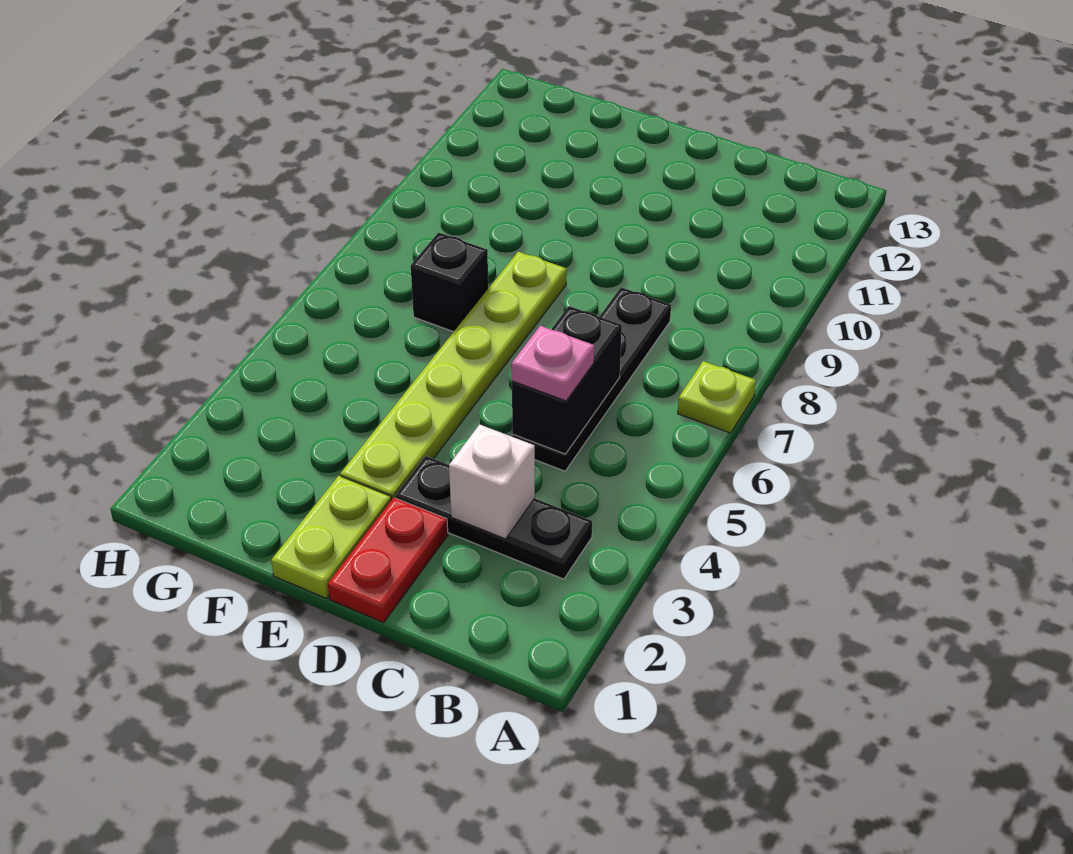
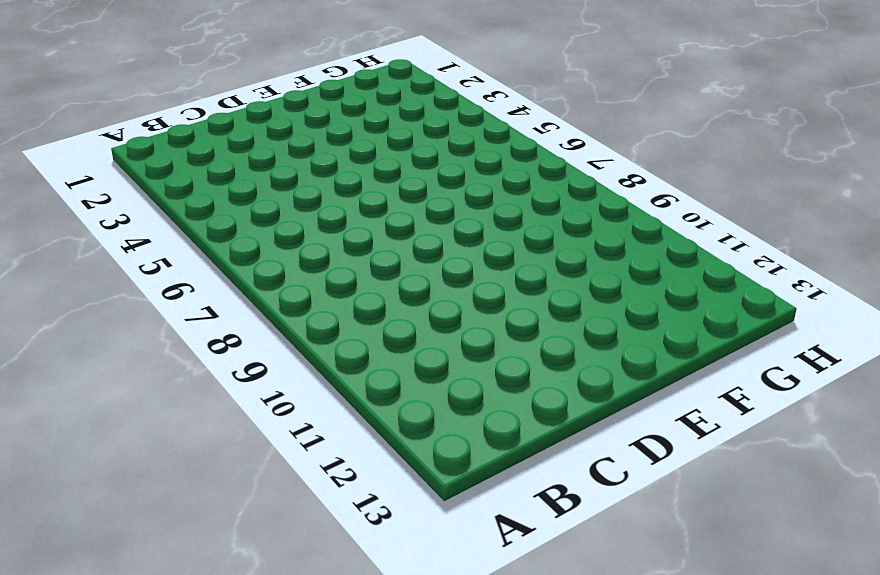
none -> lime plate A7 level 1
none -> black plate B3:D3 level 1

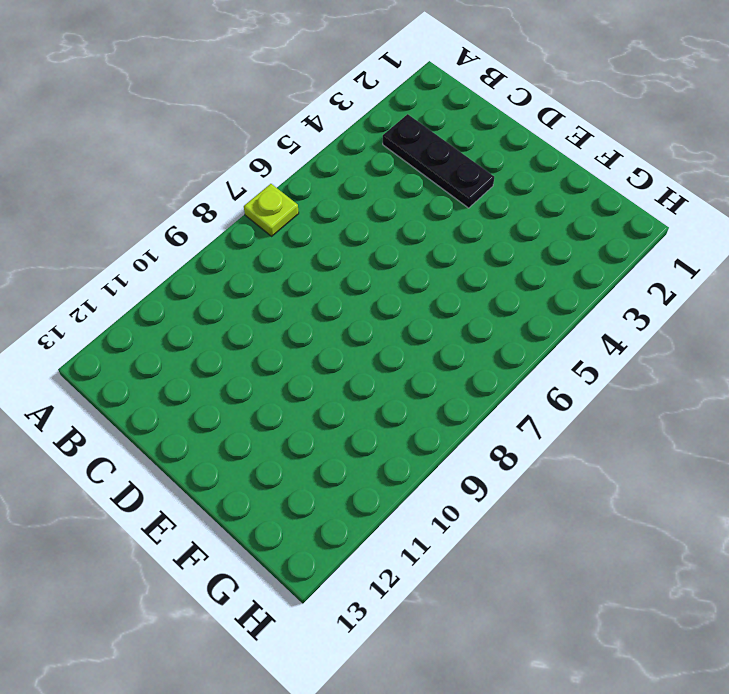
none -> black plate C5:C8 level 1
none -> red plate D1:D2 level 1

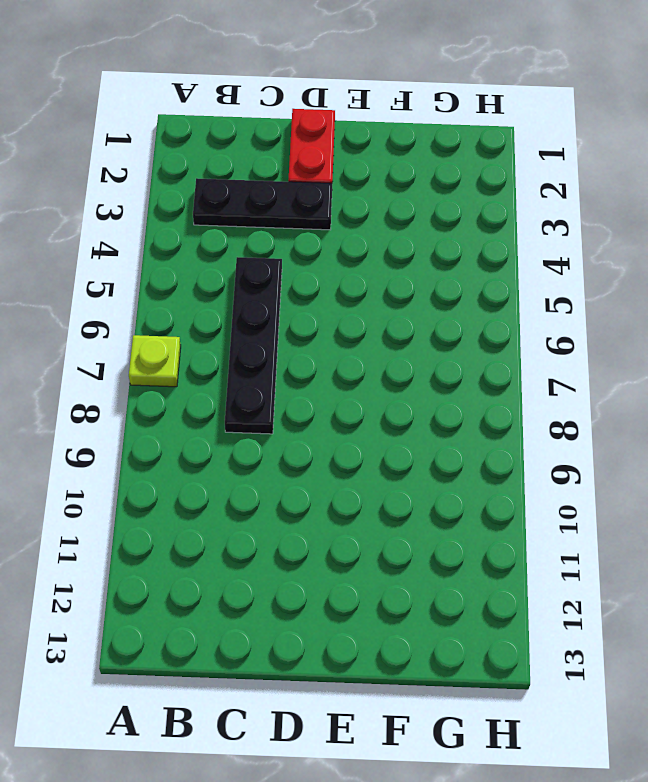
none -> lime plate E1:E2 level 1
none -> lime plate E3:E8 level 1

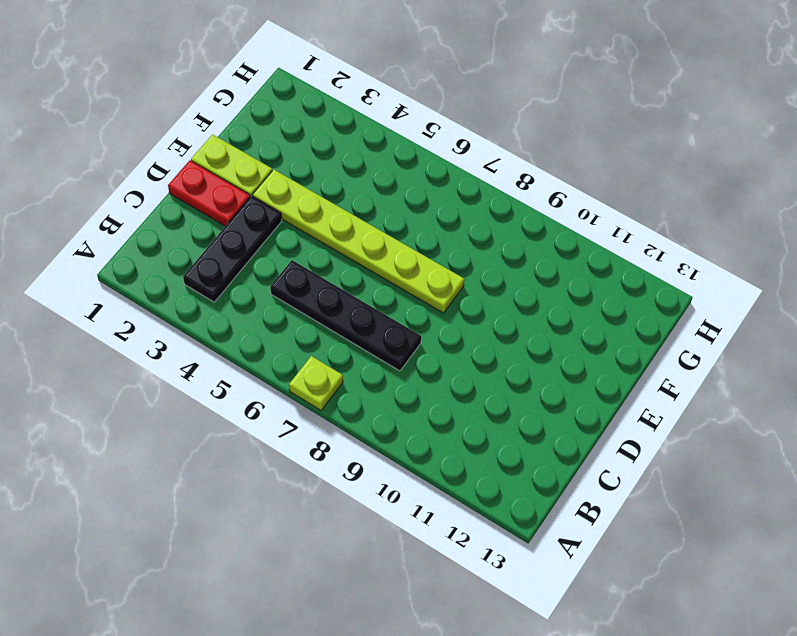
none -> black brick F7 level 1
none -> white brick C3 level 2

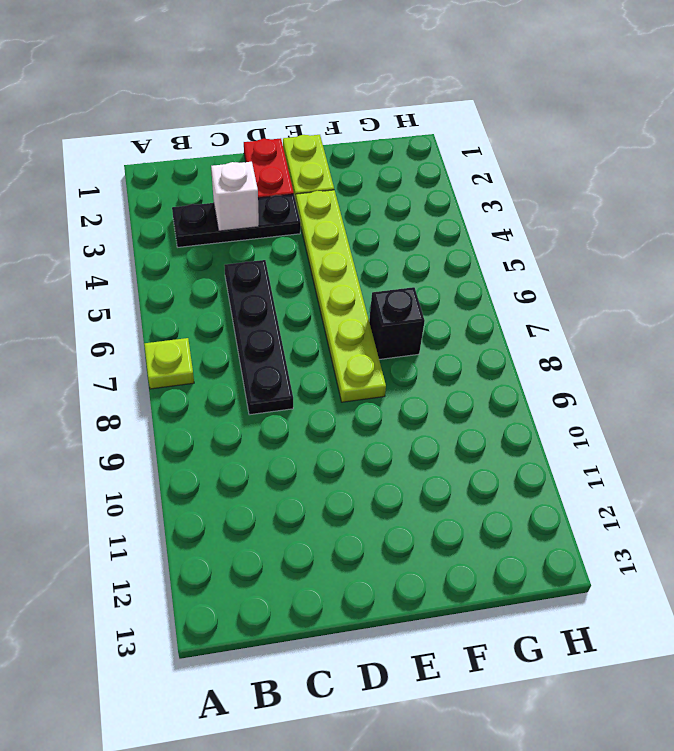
none -> black brick C5:C6 level 2
none -> pink plate C5 level 3

